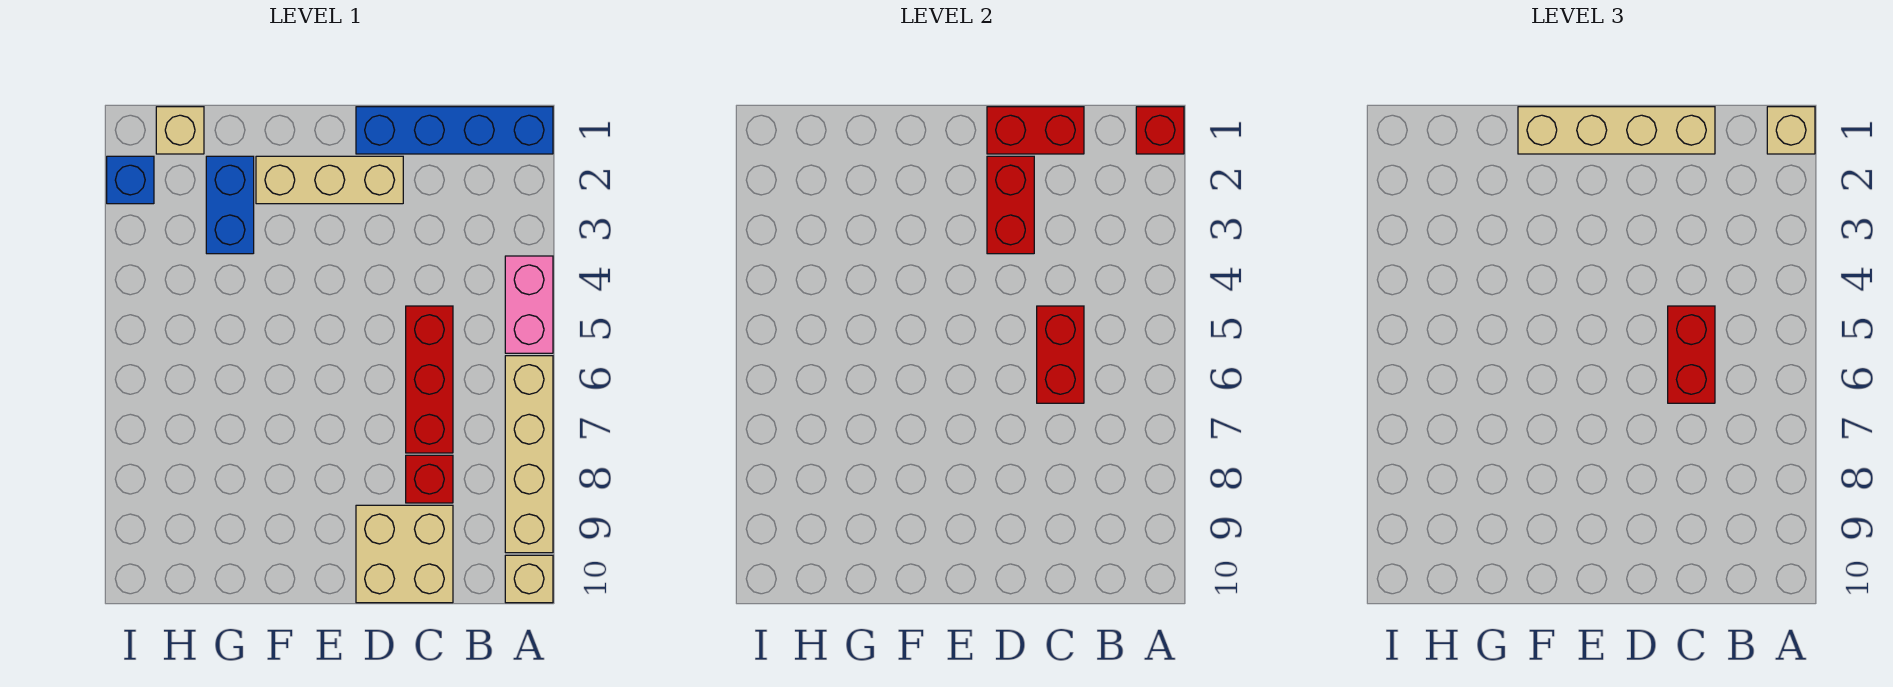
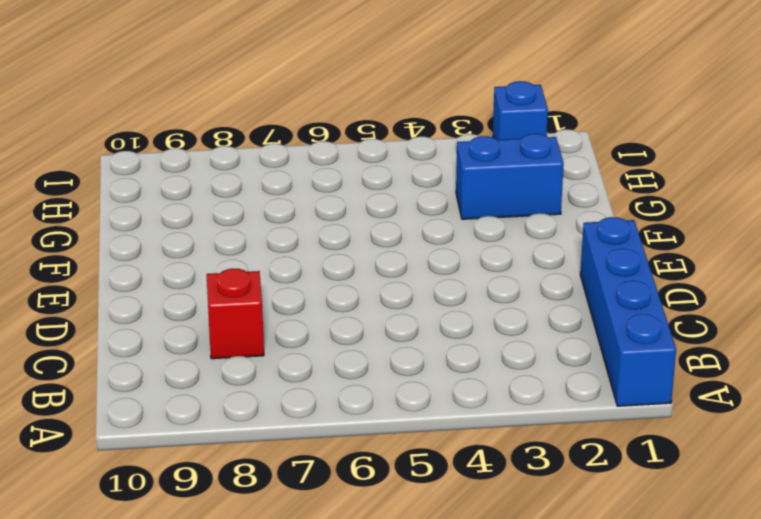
none -> pink brick A4:A5 level 1
none -> tan brick A6:A9 level 1
none -> tan brick A10 level 1

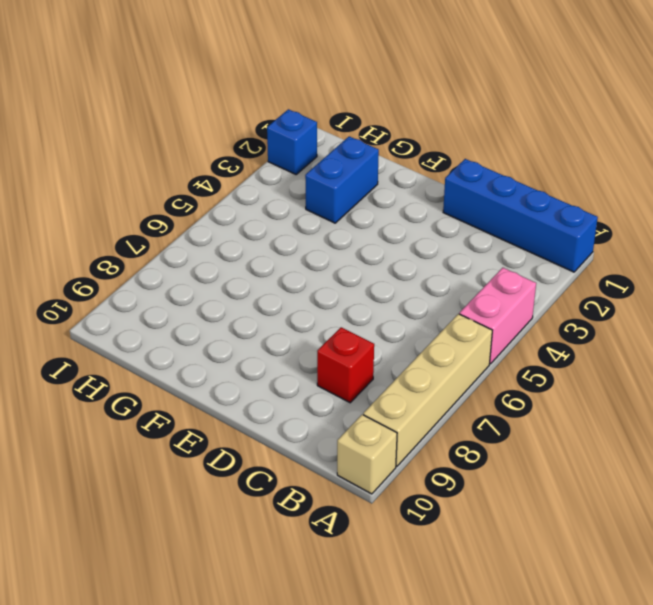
none -> red brick C5:C7 level 1
none -> tan brick C9:D10 level 1
none -> tan brick D2:F2 level 1

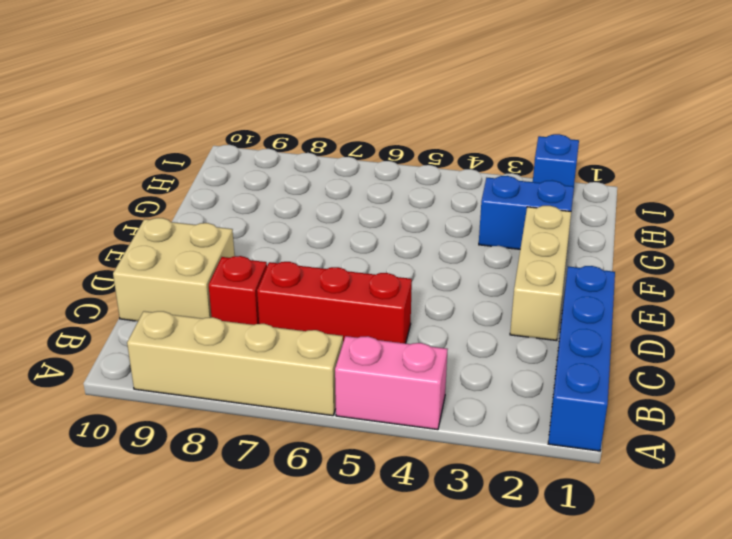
none -> tan brick A10 level 1
none -> tan brick H1 level 1
none -> red brick A1 level 2

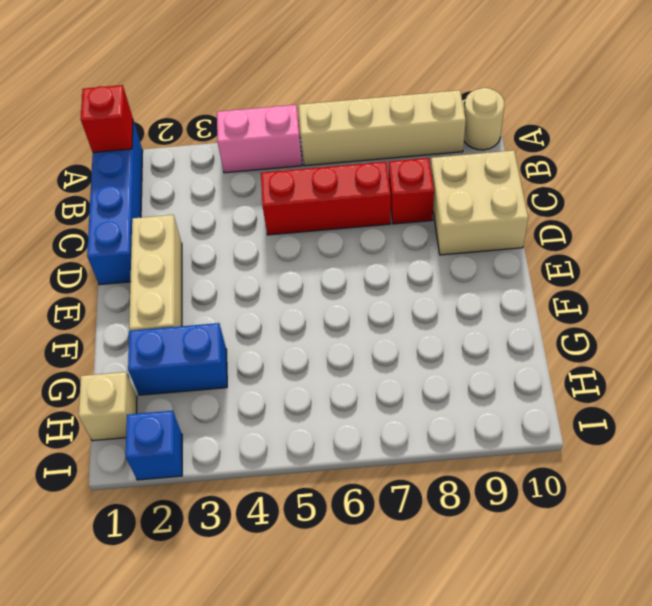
tan round brick A10 level 1 -> tan brick A10 level 1
none -> red brick C1:D1 level 2
none -> red brick C5:C6 level 2
none -> red brick D2:D3 level 2

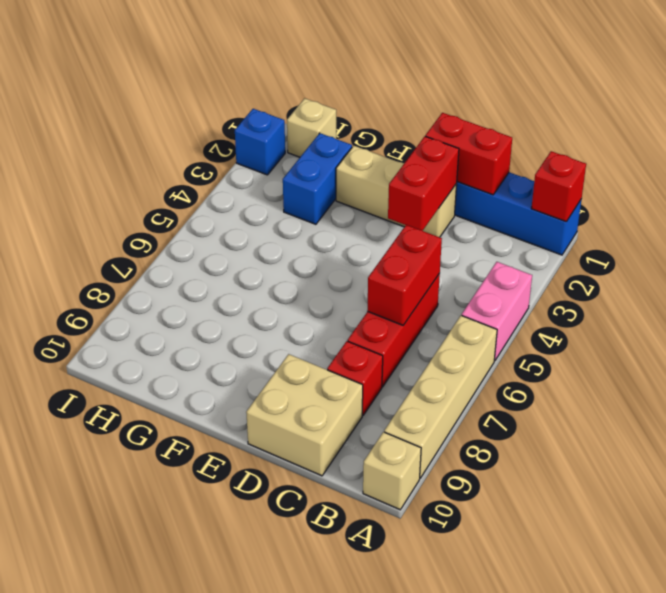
none -> tan brick A1 level 3
none -> tan brick C1:F1 level 3
none -> red brick C5:C6 level 3

